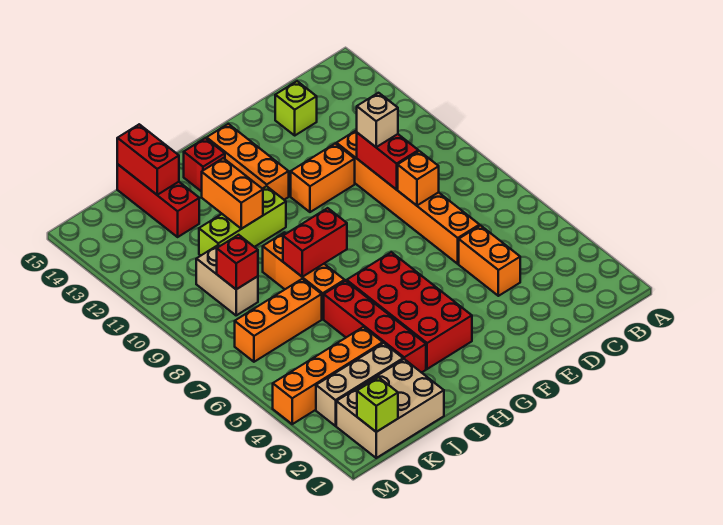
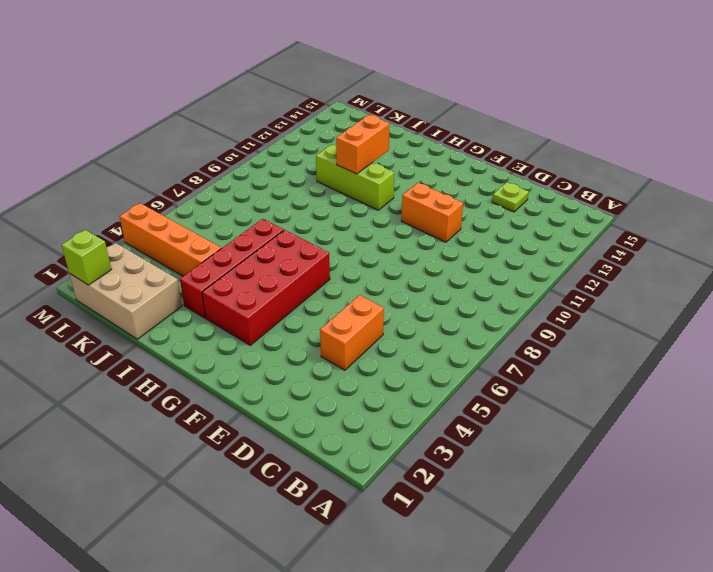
lime plate D14 level 1 -> lime brick D14 level 1
none -> orange brick D6:D11 level 1
none -> orange brick G12:G14 level 1
none -> red brick H14 level 1

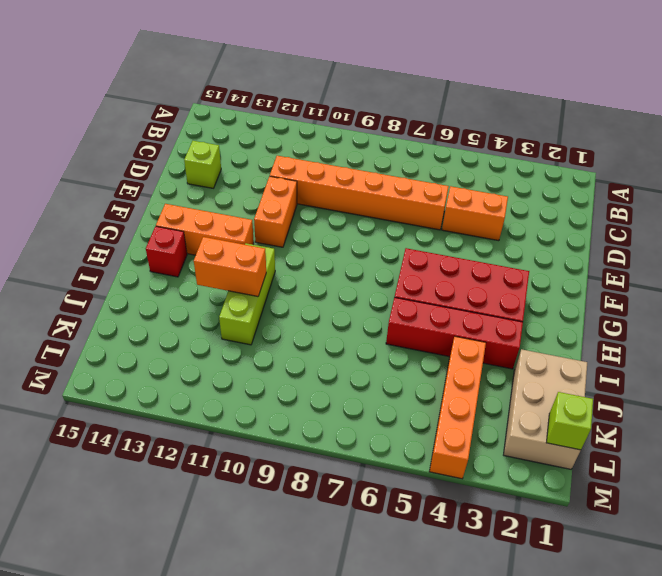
none -> orange brick I7:I9 level 1
none -> tan brick J3:L3 level 1
none -> orange brick J7:L7 level 1

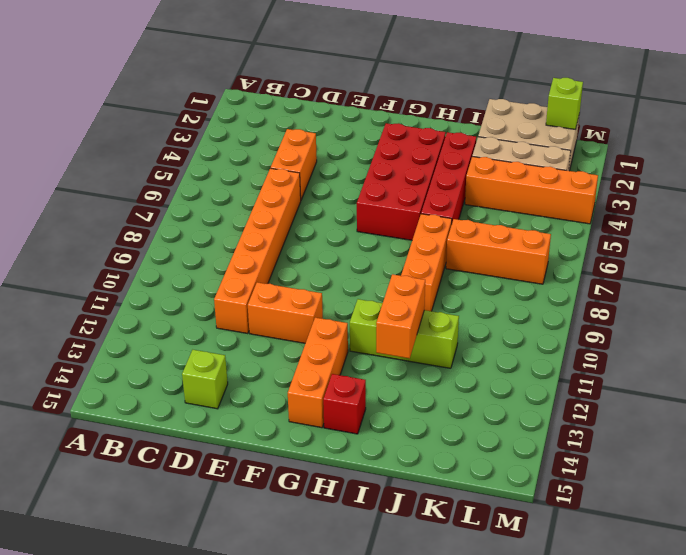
none -> red brick J13:J15 level 1
none -> tan brick K9:K10 level 1
none -> orange brick D8 level 2

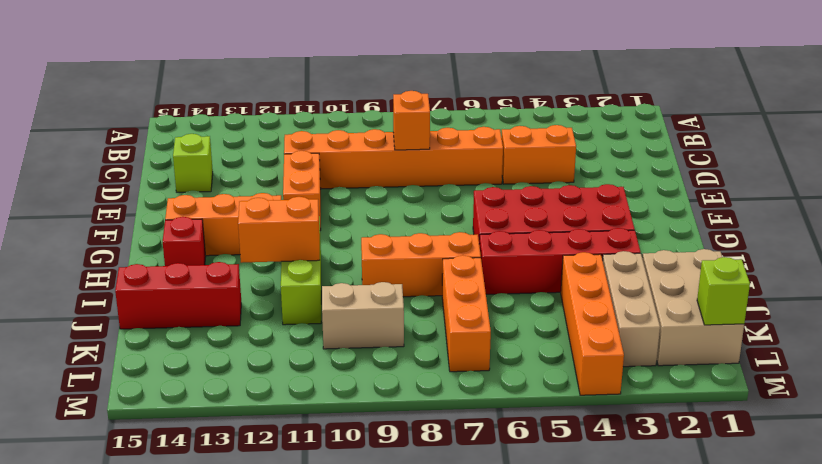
none -> red brick D9:D10 level 2
none -> red brick H8:I8 level 2
none -> red brick J14:J15 level 2

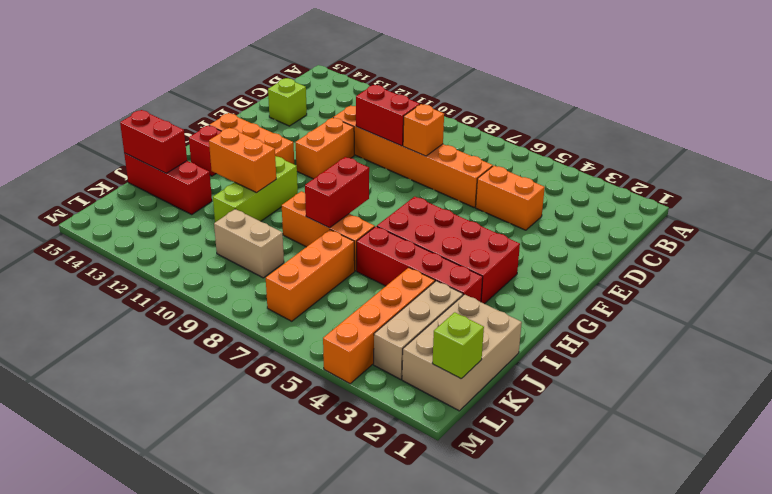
none -> red brick K9 level 2
none -> tan brick D10 level 3

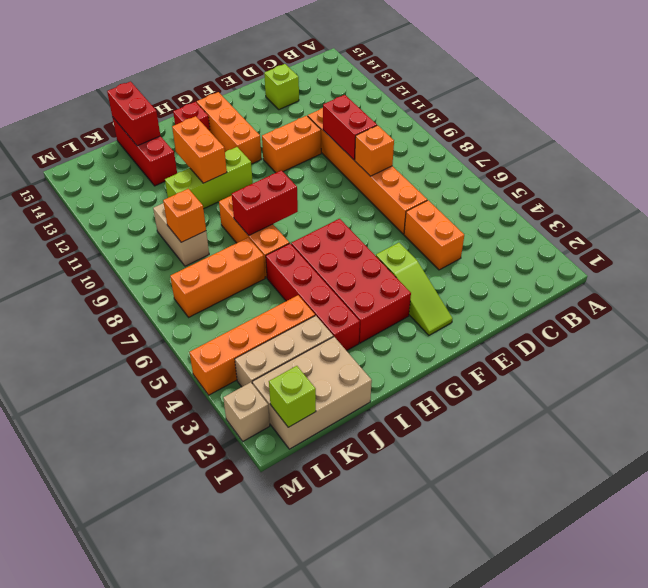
lime slope F2:F4 level 1 top 4 -> none
orange brick K9 level 2 -> red brick K9 level 2
tan brick M2 level 1 -> tan brick D10 level 3

